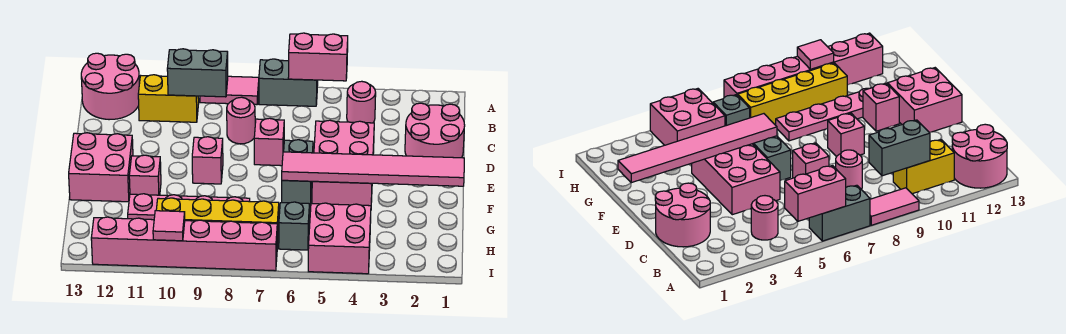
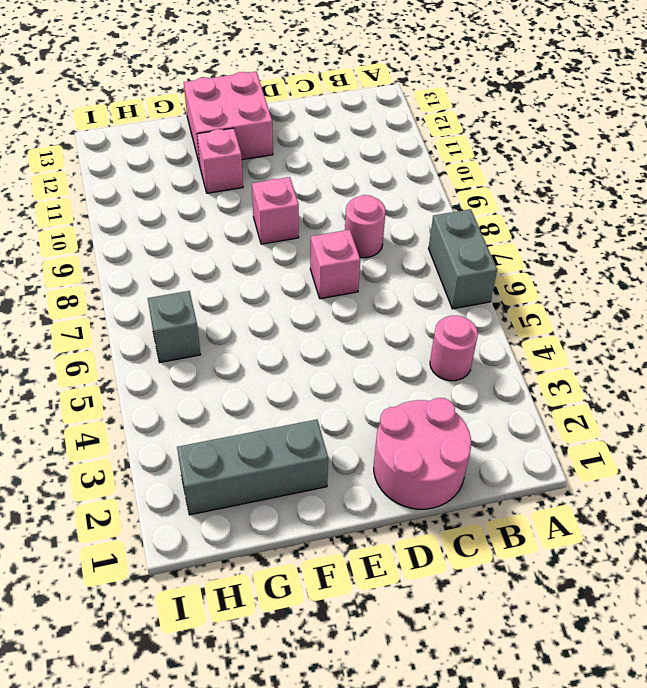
grey brick F2:H2 level 1 -> none
none -> pink tile A8:A9 level 1
none -> pink round brick A12:B13 level 1
none -> yellow brick B10:B11 level 1

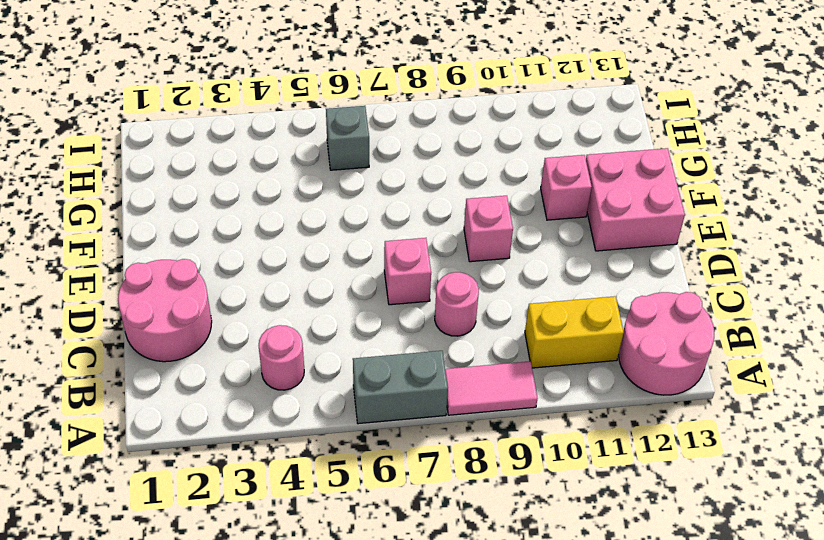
none -> pink brick D4:F5 level 1
none -> grey brick E6:F6 level 1
none -> pink plate G8:G11 level 1

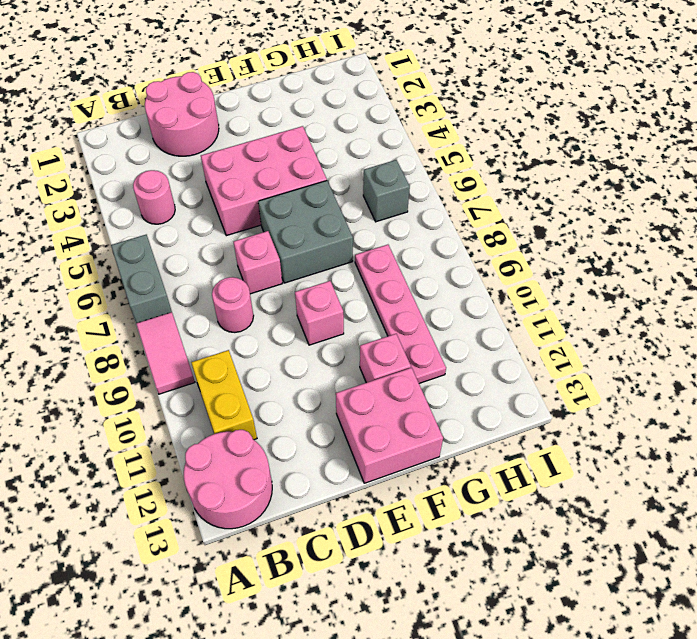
grey brick E6:F7 level 1 -> grey brick E6:F6 level 1
none -> pink brick H4:I5 level 1
none -> yellow brick H7:H10 level 1
none -> pink brick I7:I12 level 1

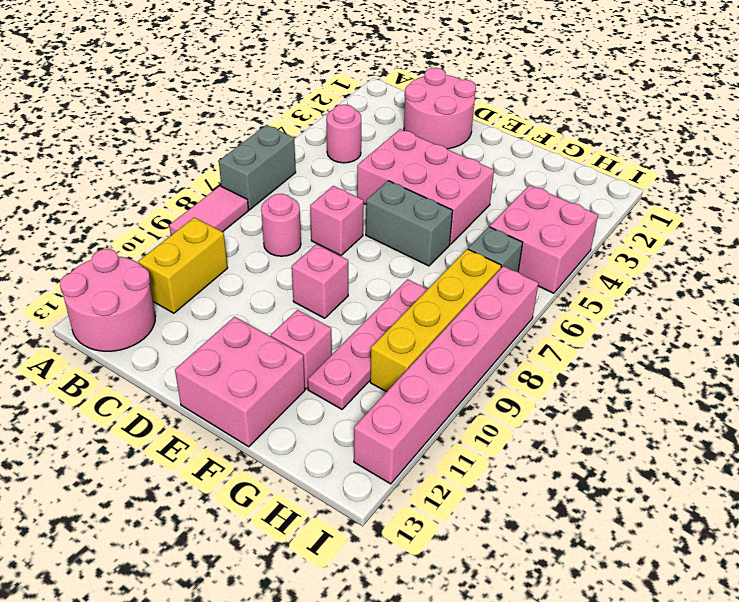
none -> pink brick A5:A6 level 2
none -> grey brick B9:B10 level 2
none -> pink tile F1:F6 level 2

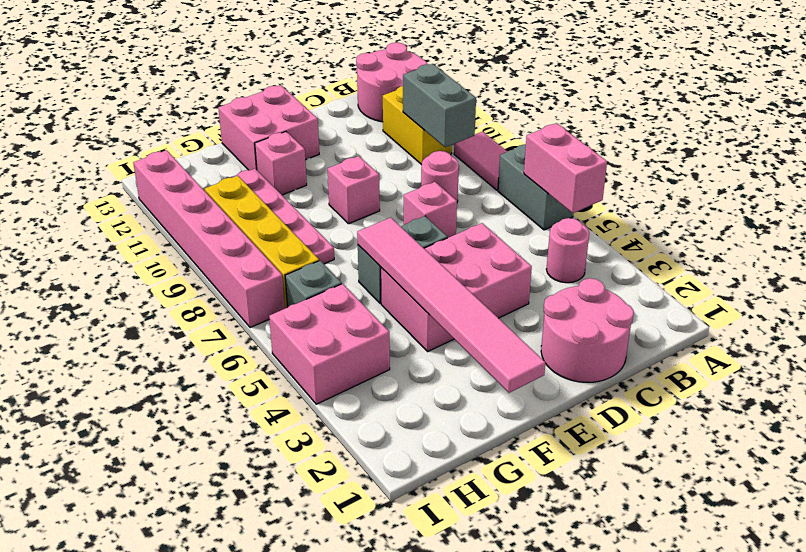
none -> pink tile I10 level 2

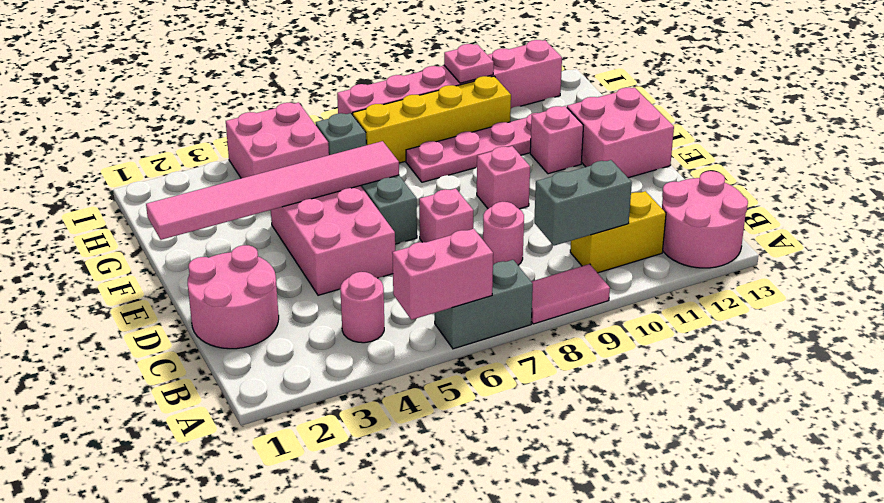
pink plate I10 level 2 -> pink tile I10 level 2

